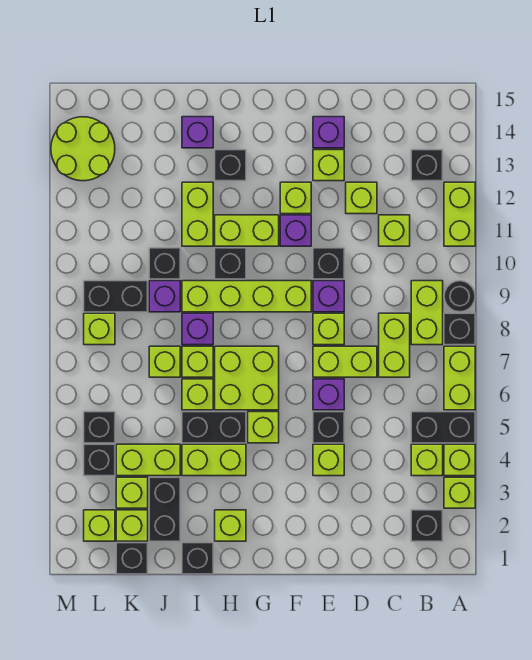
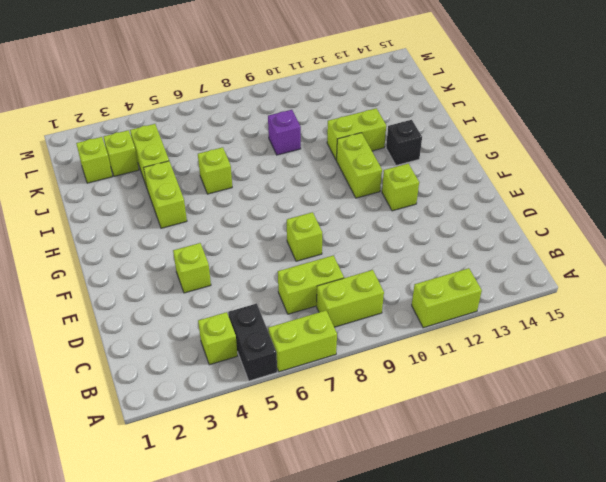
none -> lime brick A3 level 1
none -> lime brick A4 level 1
none -> black brick A8 level 1
none -> black round brick A9 level 1

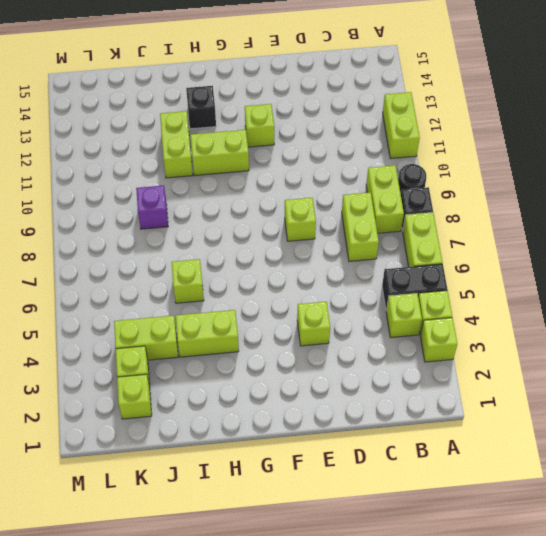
none -> black brick B2 level 1
none -> black brick B13 level 1
none -> lime brick C11 level 1
none -> lime brick D7:E7 level 1

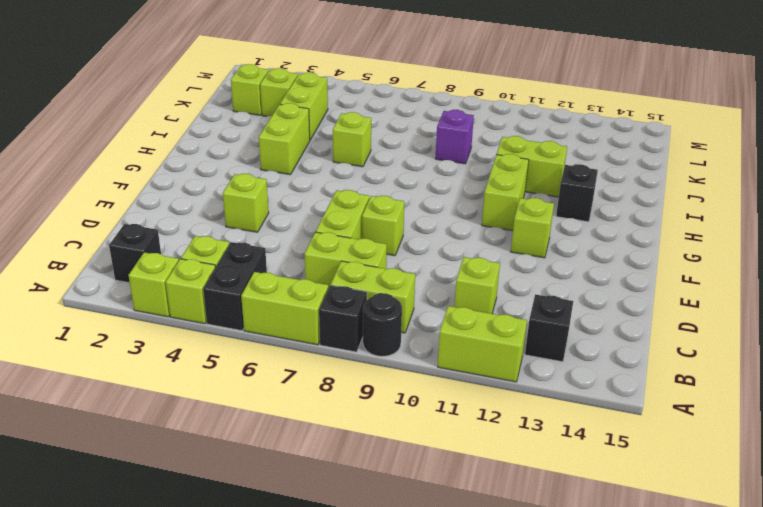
none -> lime brick D12 level 1
none -> black brick E5 level 1
none -> purple brick E6 level 1
none -> purple brick E9 level 1

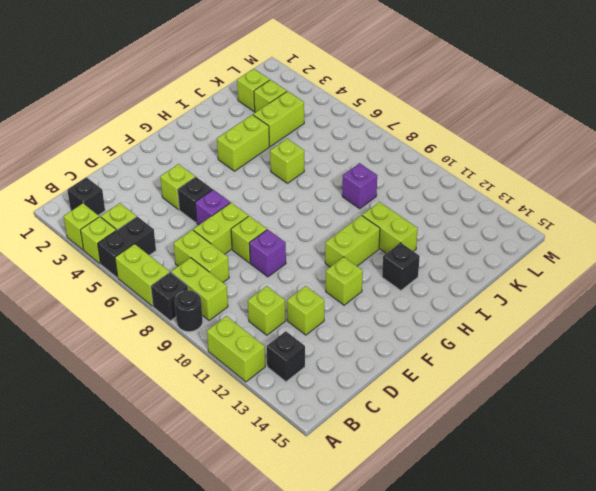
none -> black brick E10 level 1
none -> lime brick E13 level 1
none -> purple brick E14 level 1
none -> lime brick F9:I9 level 1

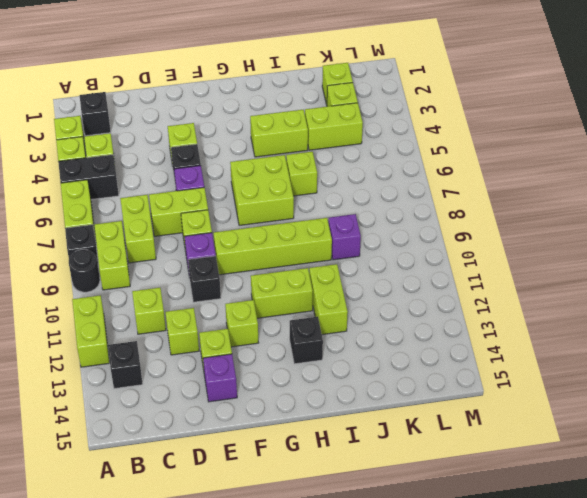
none -> purple brick F11 level 1
none -> lime brick G5 level 1
none -> lime brick H2 level 1
none -> black brick H5:I5 level 1

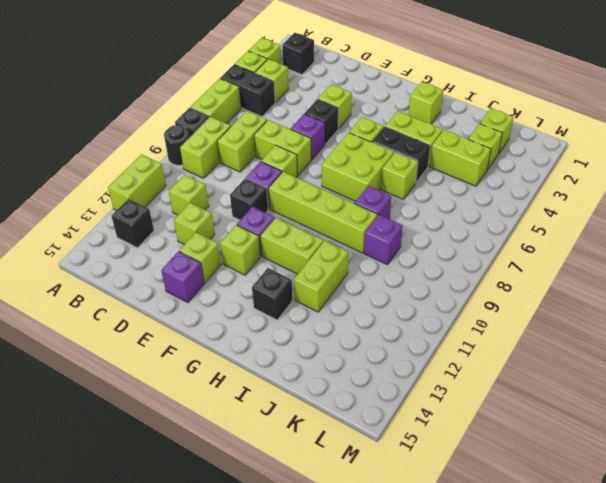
none -> black brick H10 level 1
none -> black brick I1 level 1
none -> lime brick I7 level 1
none -> purple brick I14 level 1

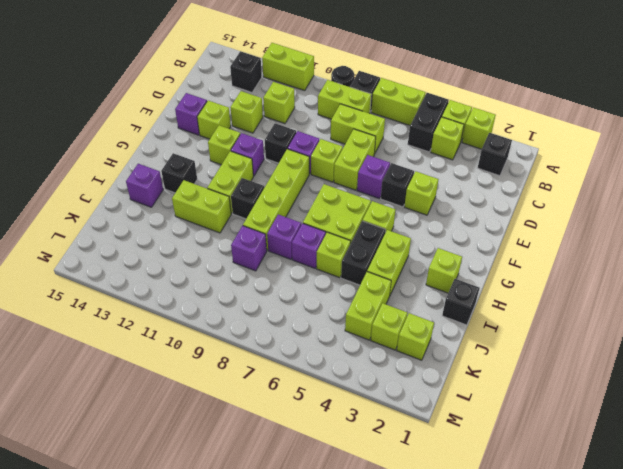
purple brick I7 level 1 -> lime brick I7 level 1
none -> black brick J2:J3 level 1
none -> lime brick J7 level 1
none -> black brick J10 level 1
none -> black brick K1 level 1

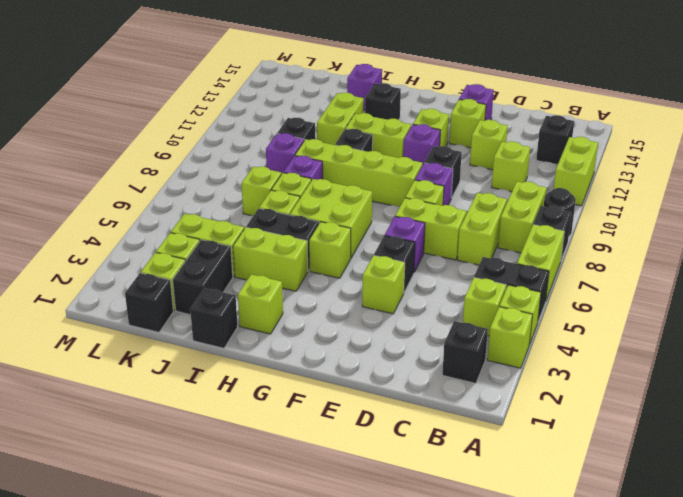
none -> black brick K9:L9 level 1
none -> lime brick L2 level 1
none -> black brick L4 level 1
none -> black brick L5 level 1

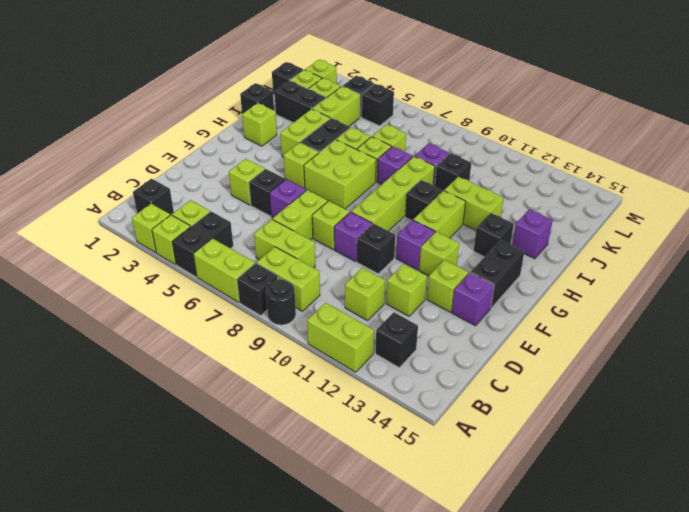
black brick F14:G14 level 1 -> black brick K9:L9 level 1
none -> lime brick L8 level 1
none -> lime round brick L13:M14 level 1

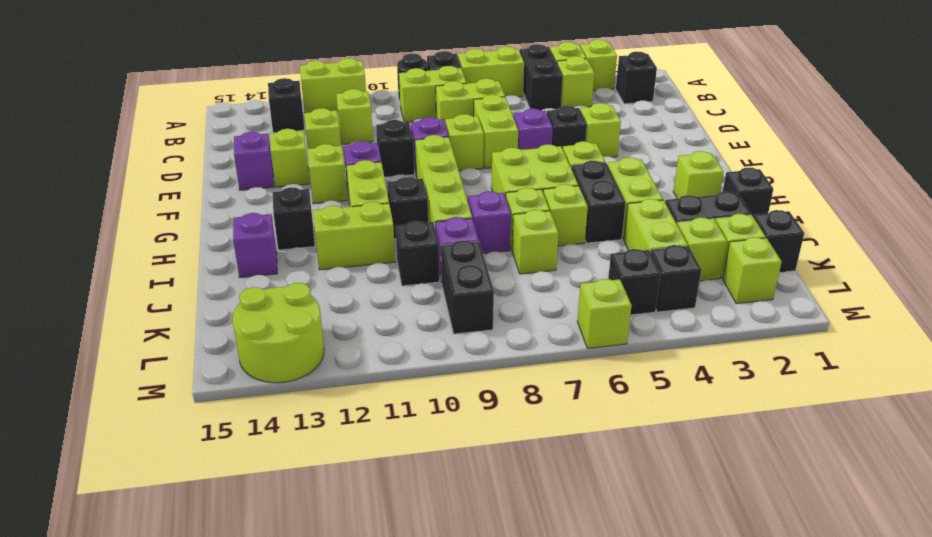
lime brick M6 level 1 -> lime brick L8 level 1

